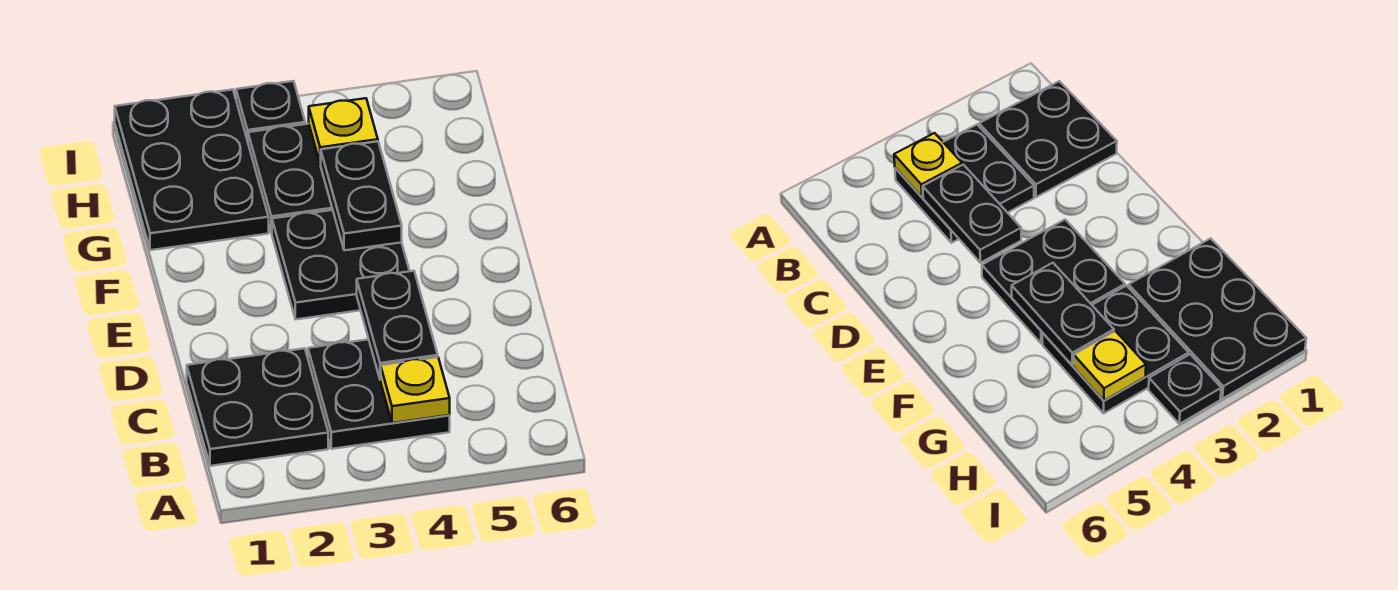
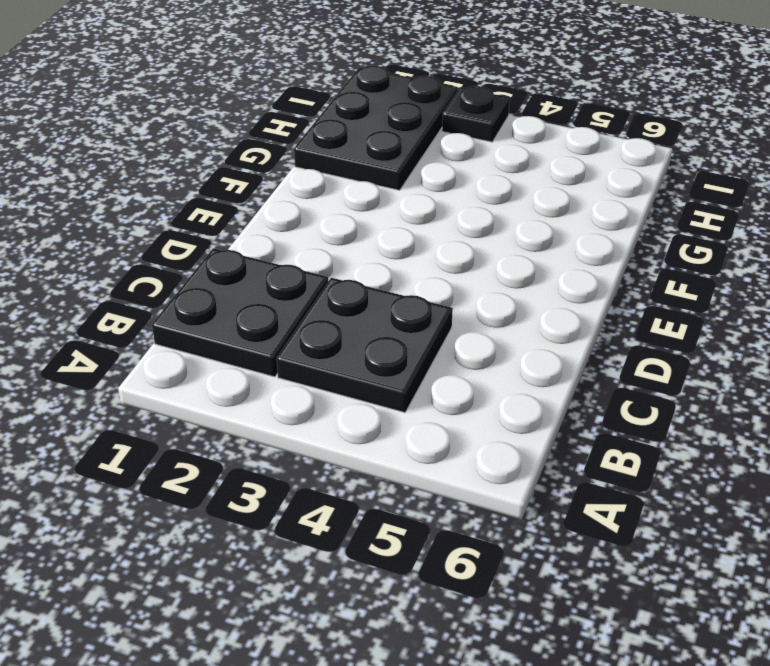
none -> black plate E3:F4 level 1
none -> black plate G3:H4 level 1

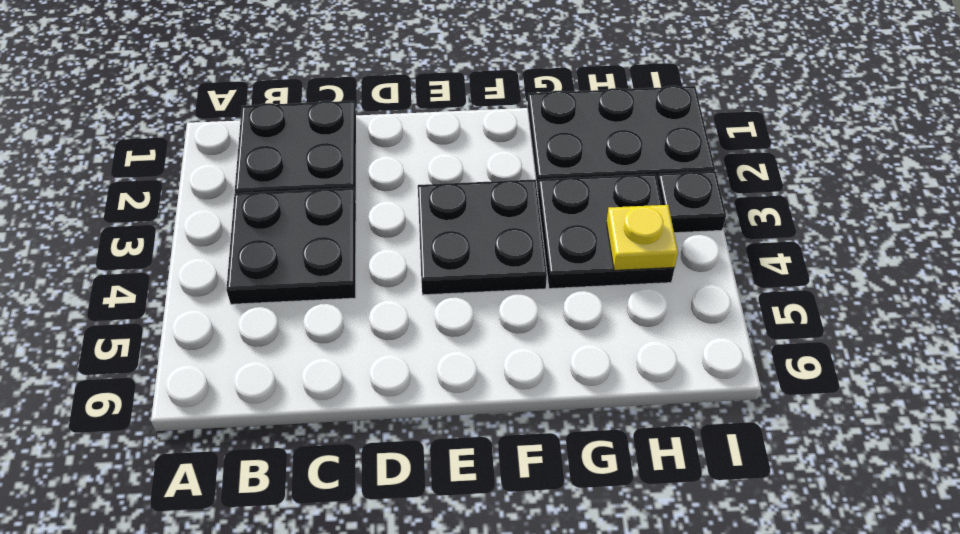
none -> yellow plate B4 level 2
none -> black plate C4:D4 level 2

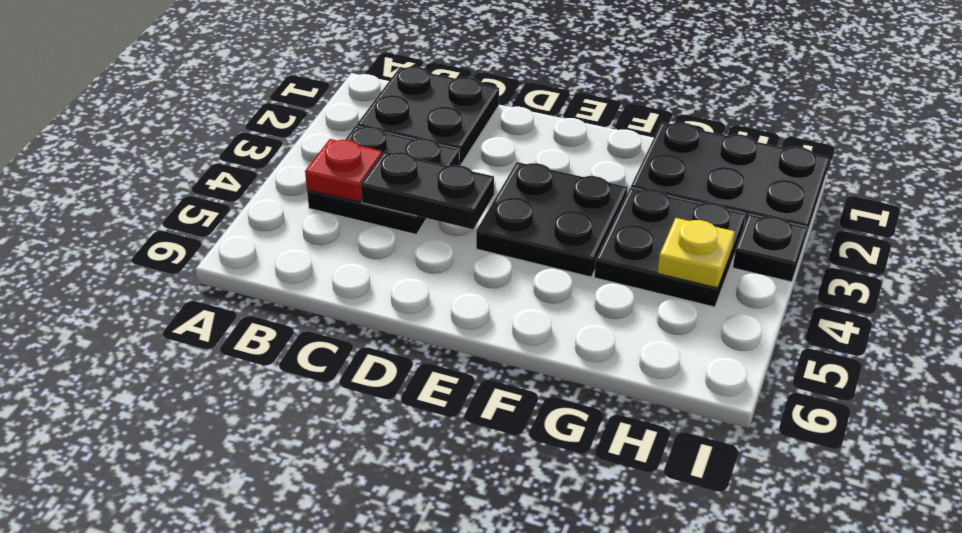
red plate B4 level 2 -> yellow plate B4 level 2
none -> black plate F4:G4 level 2

